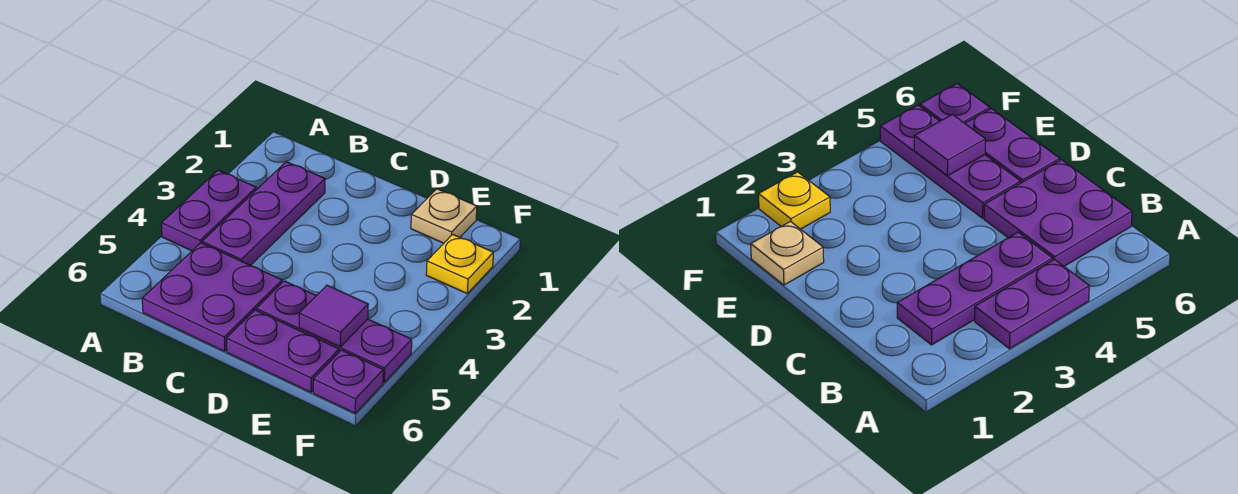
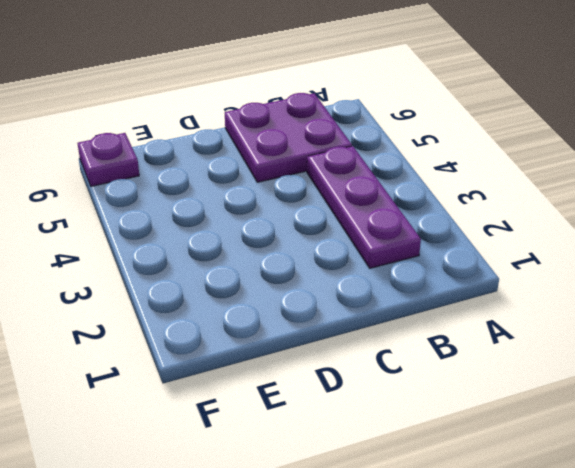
none -> purple plate A3:A4 level 1
none -> purple plate D5:F5 level 1

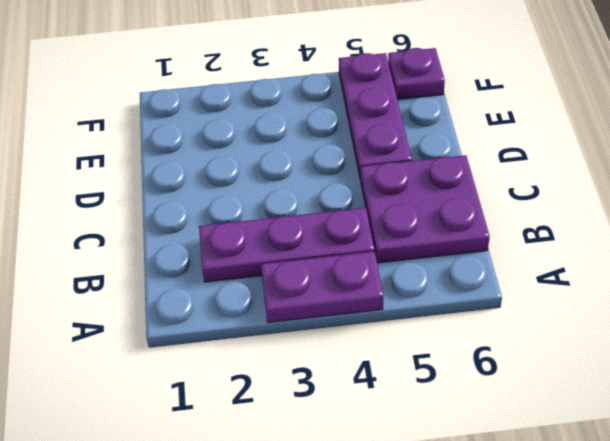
none -> purple plate D6:E6 level 1
none -> tan plate E1 level 1

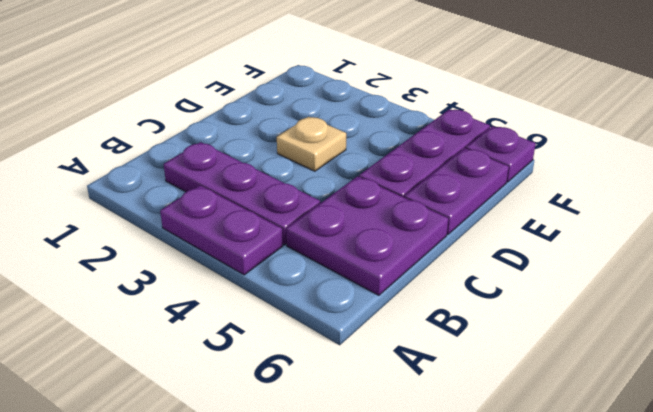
tan plate D3 level 1 -> tan plate E1 level 1
none -> yellow plate F2 level 1
none -> purple tile E5 level 2

